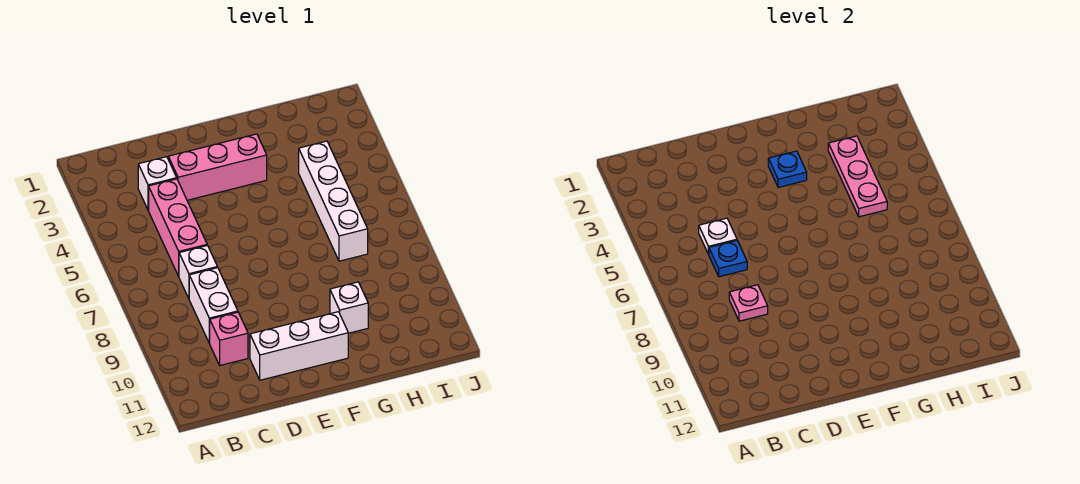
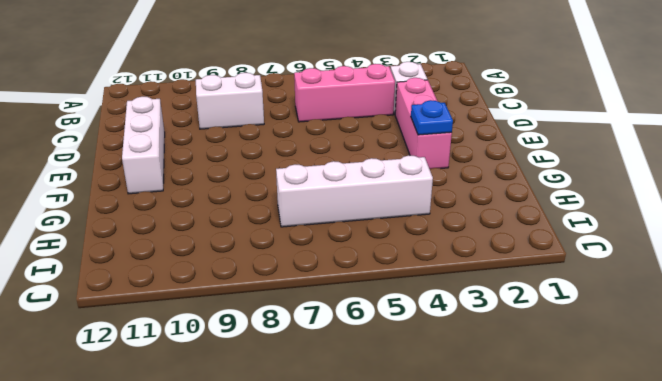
none -> white brick C7 level 1
none -> pink brick C10 level 1
none -> white brick G10 level 1

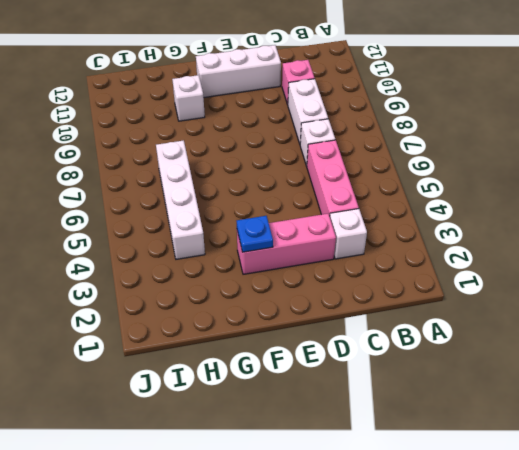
none -> white plate C5 level 2
none -> blue plate C6 level 2
none -> pink plate C8 level 2

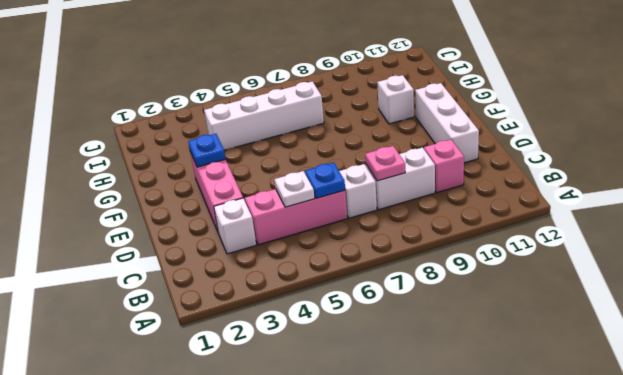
none -> pink plate H3:H5 level 2

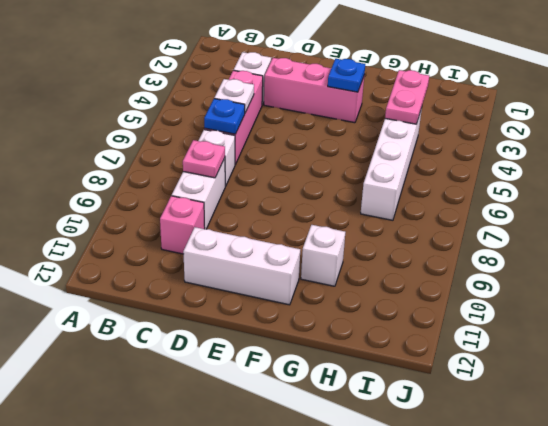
pink plate H3:H4 level 2 -> pink plate H3:H5 level 2

